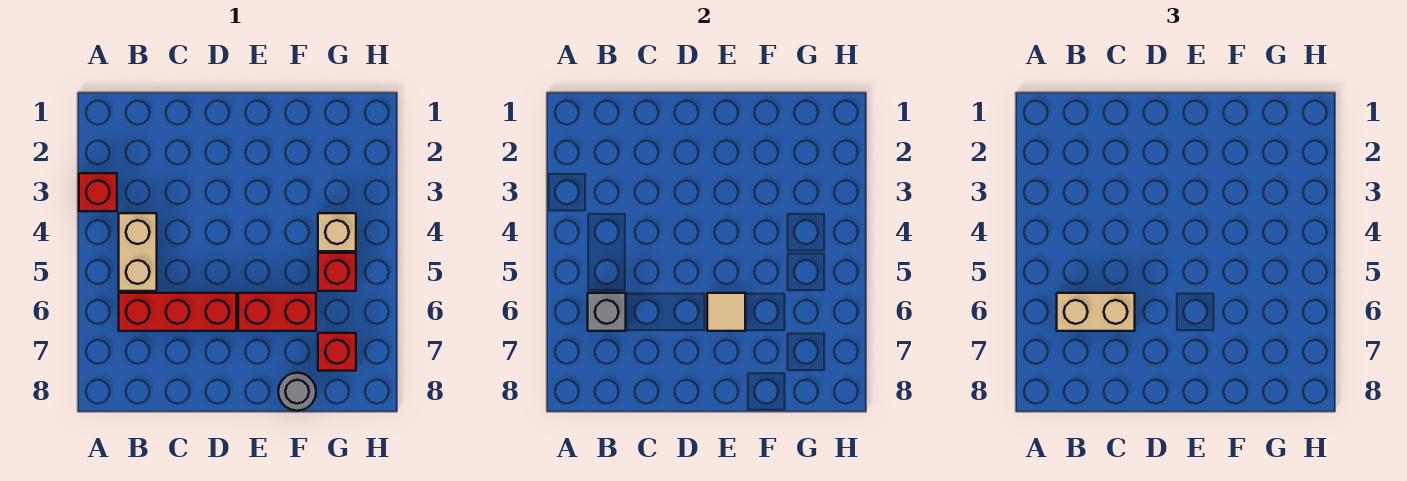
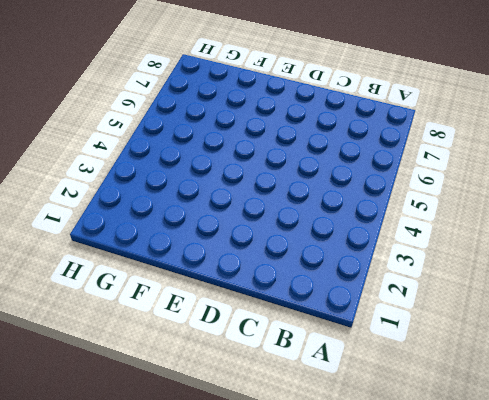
none -> red brick A3 level 1
none -> tan brick B4:B5 level 1

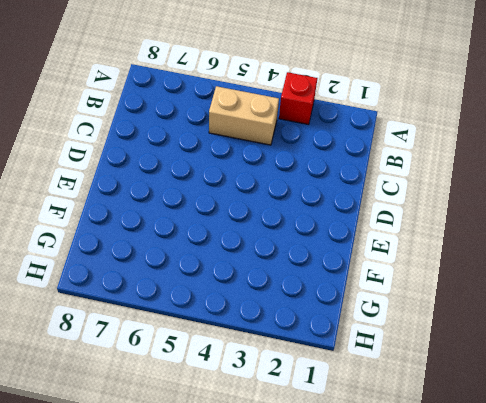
none -> red brick B6:D6 level 1
none -> red brick E6:F6 level 1

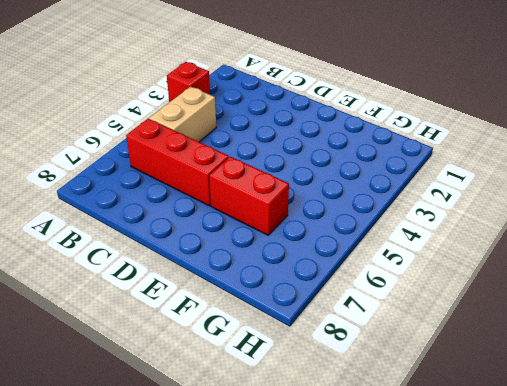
none -> grey round brick F8 level 1
none -> tan brick G4 level 1

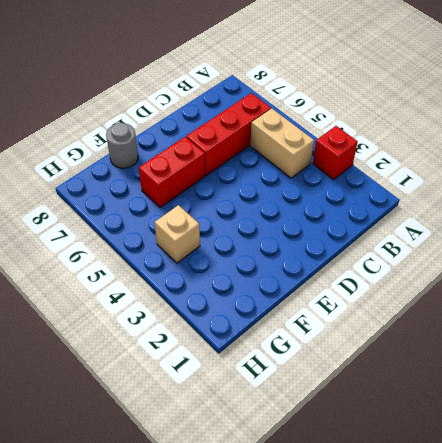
none -> red brick G5 level 1
none -> red brick G7 level 1

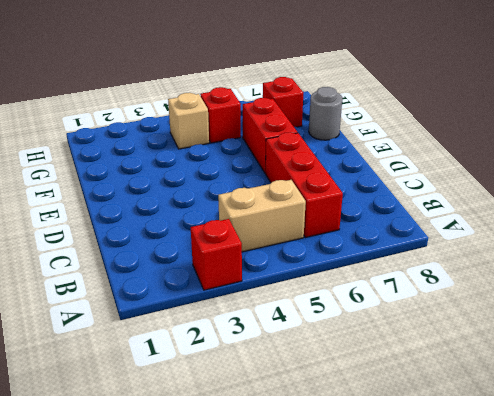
none -> grey brick B6 level 2
none -> tan tile E6 level 2

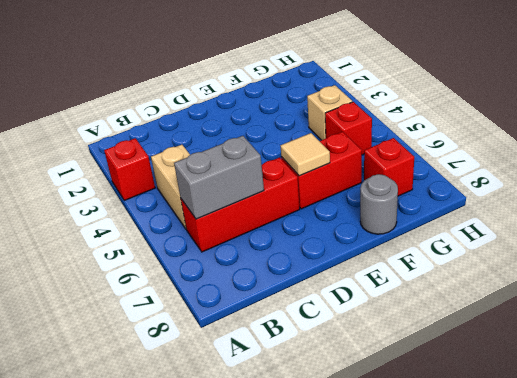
grey brick B6:C6 level 2 -> grey brick B6 level 2
none -> tan brick B6:C6 level 3

